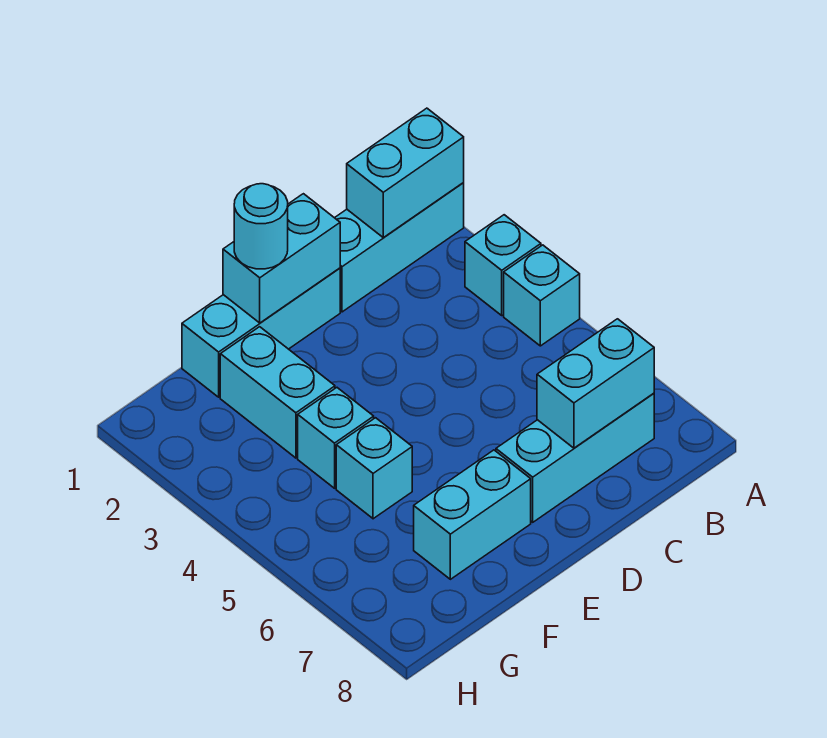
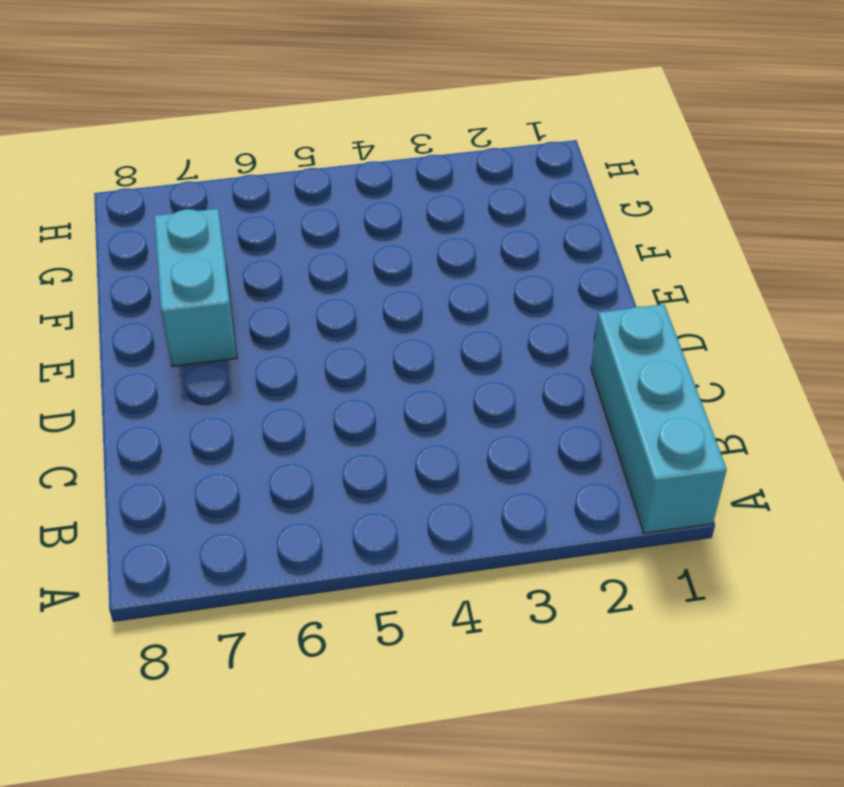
none -> cyan brick A3 level 1
none -> cyan brick A4 level 1
none -> cyan brick B7:D7 level 1

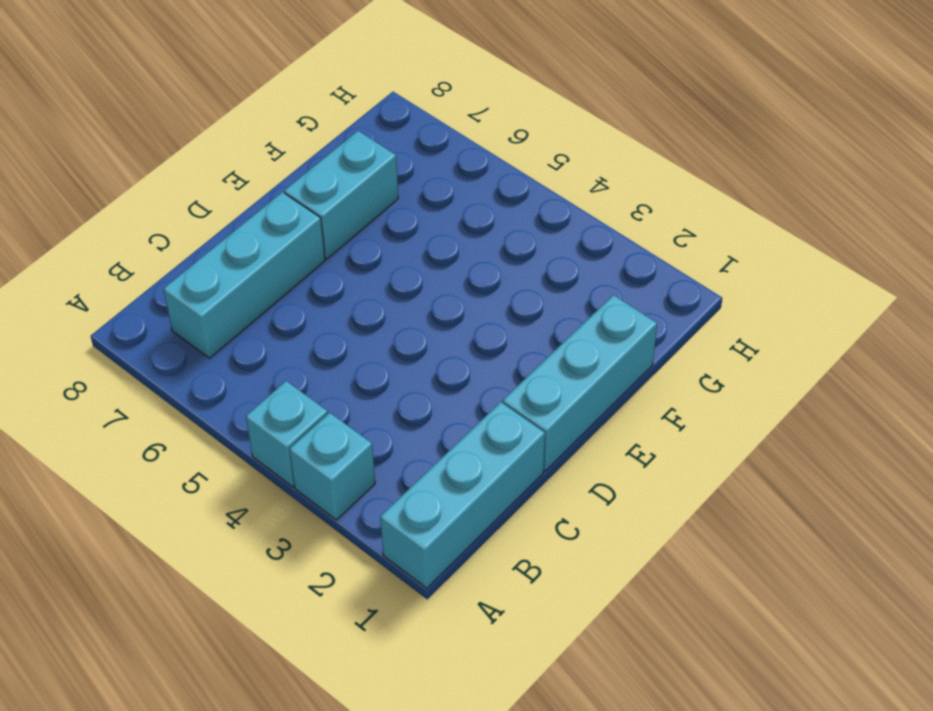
none -> cyan brick F2:F3 level 1
none -> cyan brick F4 level 1
none -> cyan brick F5 level 1

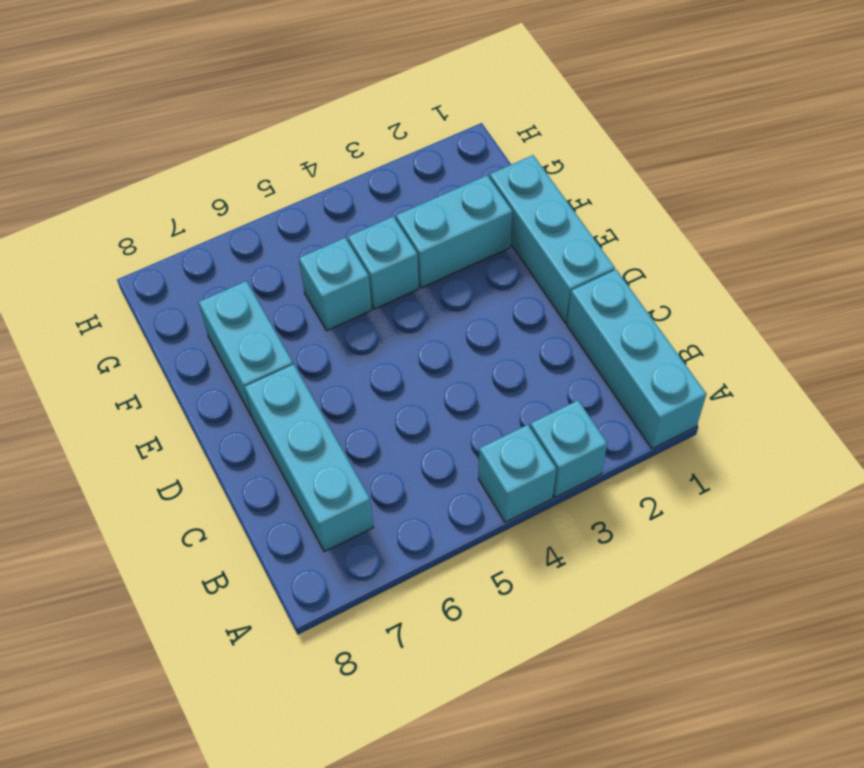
none -> cyan brick A1:B1 level 2
none -> cyan brick B7:C7 level 2
none -> cyan brick D1:E1 level 2

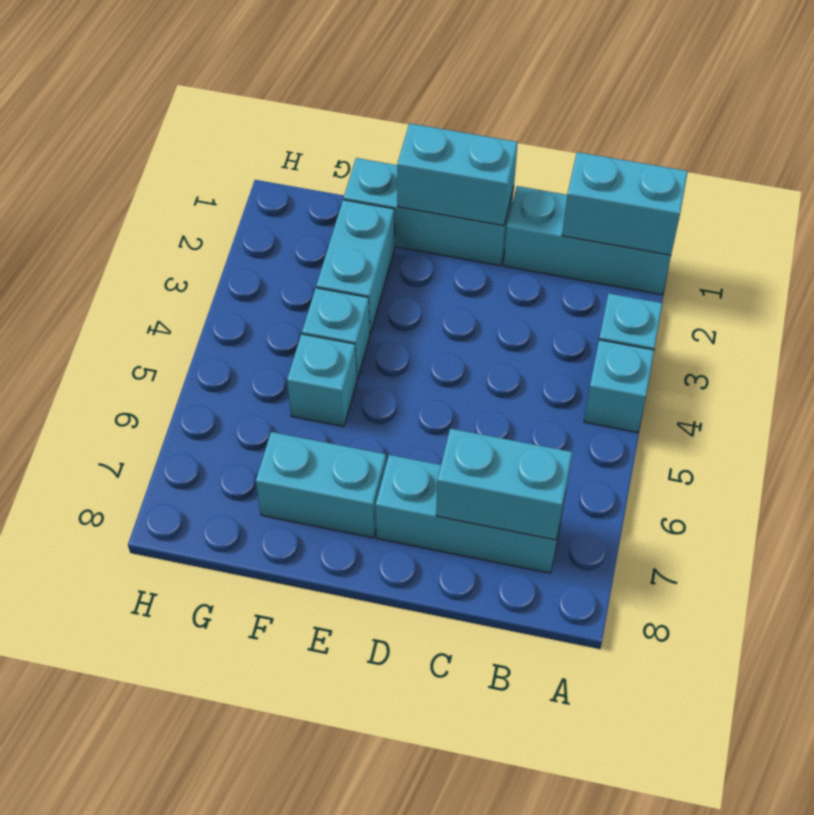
none -> cyan round brick E1 level 3

